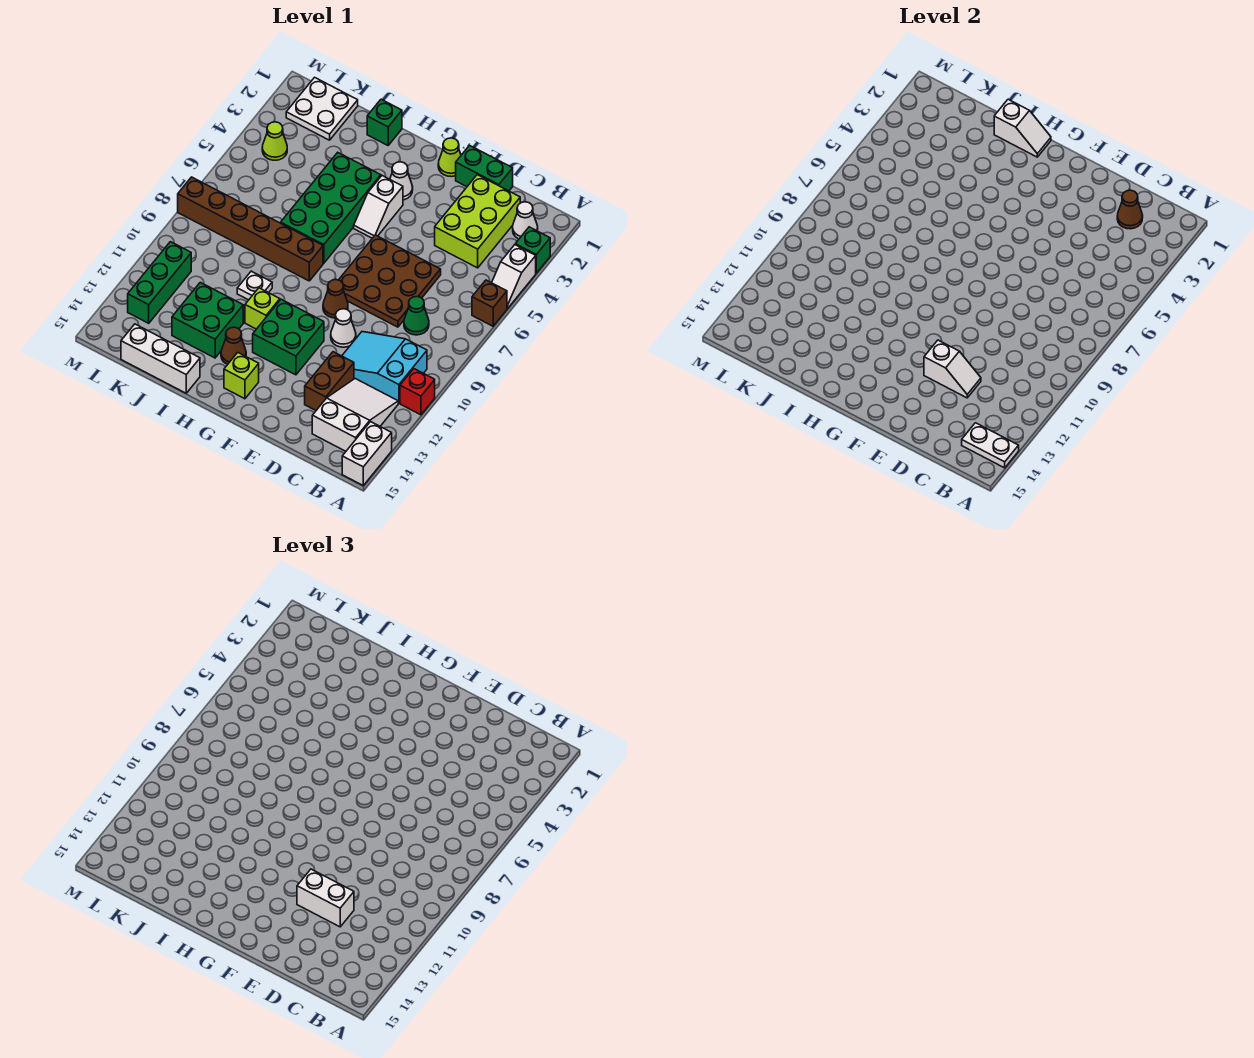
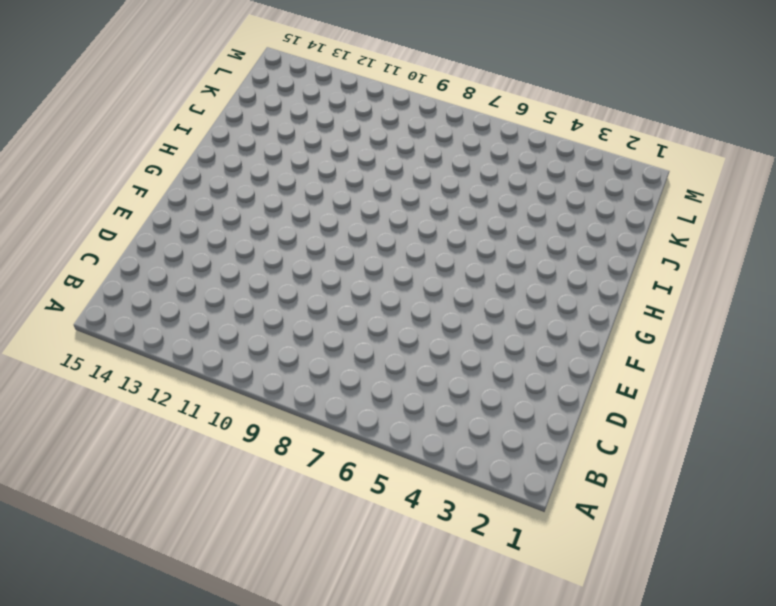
none -> green brick A3 level 1
none -> white slope A4:A5 level 1 top 4
none -> brown brick A6 level 1
none -> red brick A11 level 1

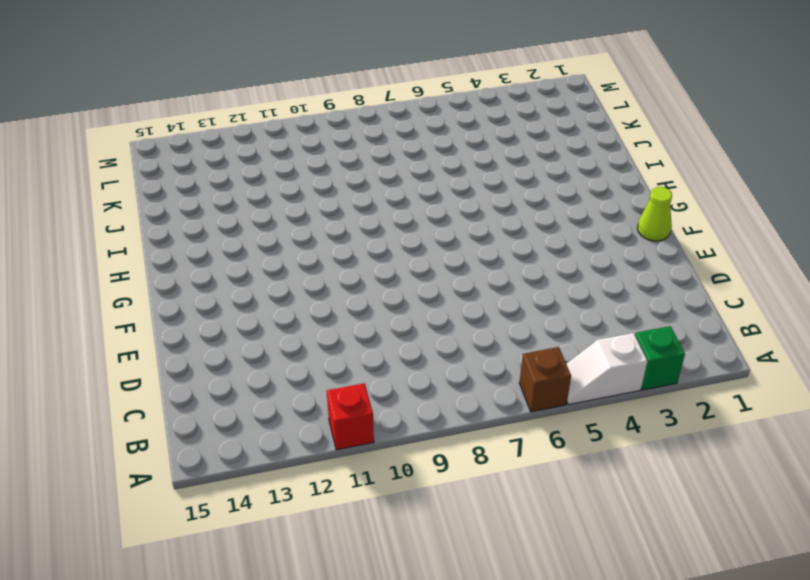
none -> white brick A14:A15 level 1
none -> white cone B2 level 1
none -> cyan slope B10:D11 level 1 top B
none -> white slope B12:C14 level 1 top 14

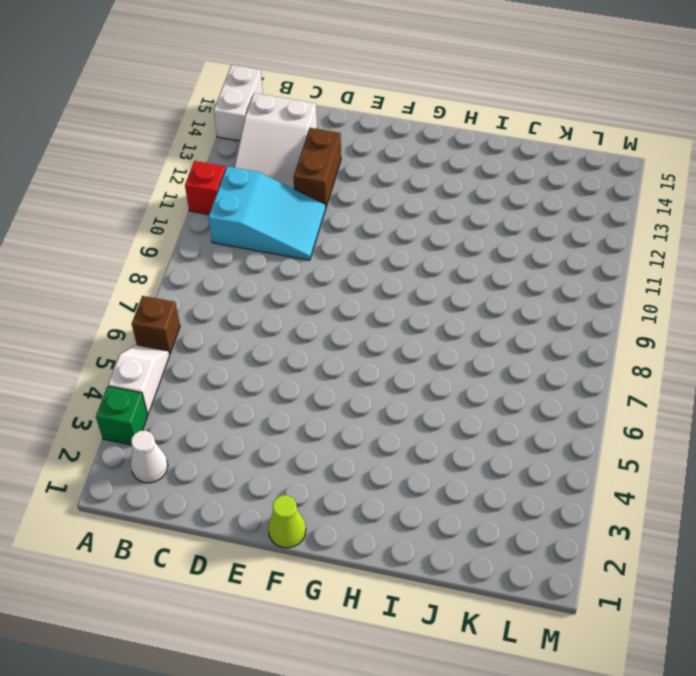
none -> lime brick C2:D4 level 1
none -> green cone C8 level 1
none -> green brick D1:E1 level 1
none -> brown plate D6:F8 level 1

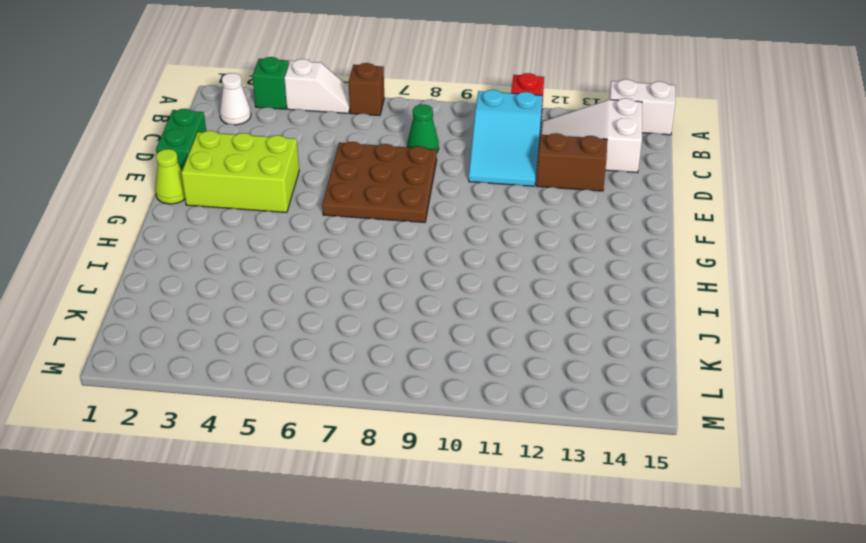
lime brick E2:F4 level 1 -> lime brick C2:D4 level 1
none -> white cone E10 level 1
none -> brown cone F9 level 1
none -> green brick F11:G12 level 1
none -> white cone G3 level 1

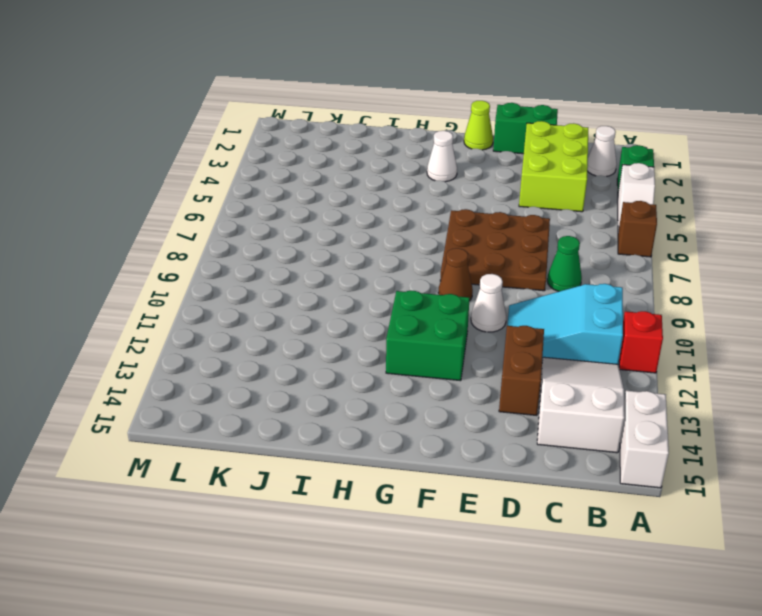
none -> white slope G4:G5 level 1 top 4
none -> lime brick G14 level 1
none -> green brick H4:I7 level 1
none -> brown brick H8:M8 level 1

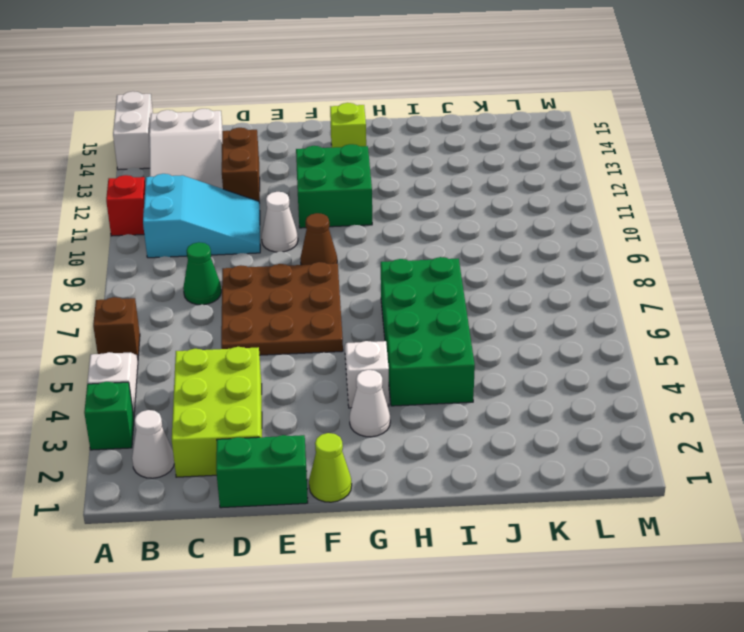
none -> brown brick H8:M8 level 1
none -> lime brick H11 level 1
none -> brown cone H13 level 1
none -> green brick I1 level 1

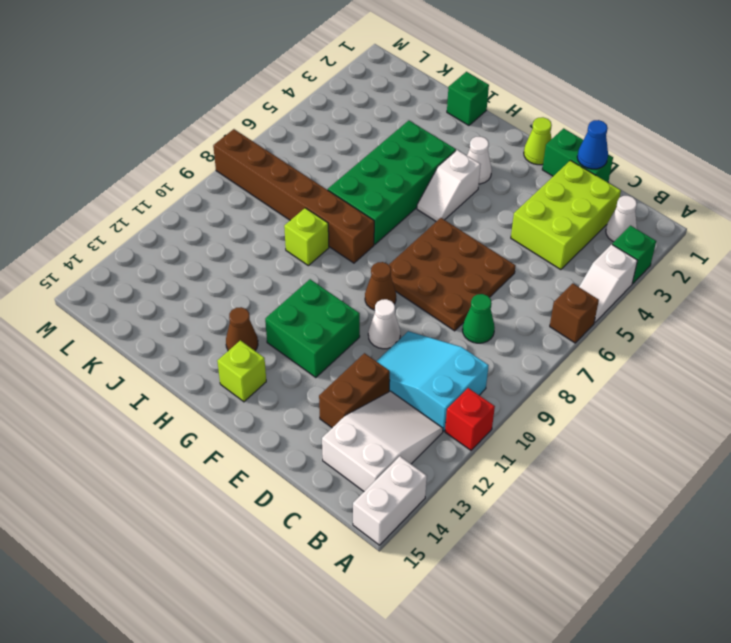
blue cone D1 level 2 -> none
lime brick I9 level 1 -> lime brick H11 level 1
none -> white plate I10 level 1
none -> green brick I12:J13 level 1
none -> white brick I15:K15 level 1
none -> white plate K1:L2 level 1

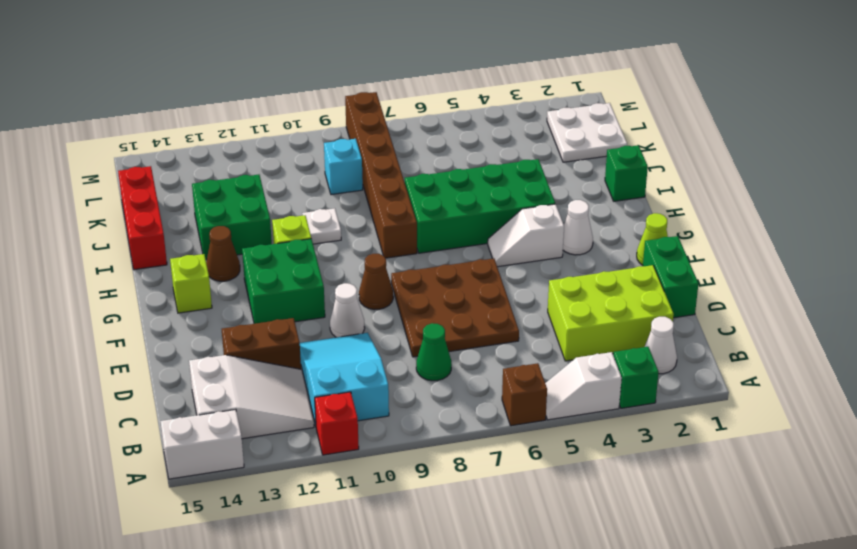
red brick I15:K15 level 1 -> white brick I15:K15 level 1
cyan brick K9 level 1 -> none
none -> lime cone L4 level 1
none -> green brick L11:L13 level 1
none -> white plate A14:B14 level 2
none -> brown cone C2 level 2

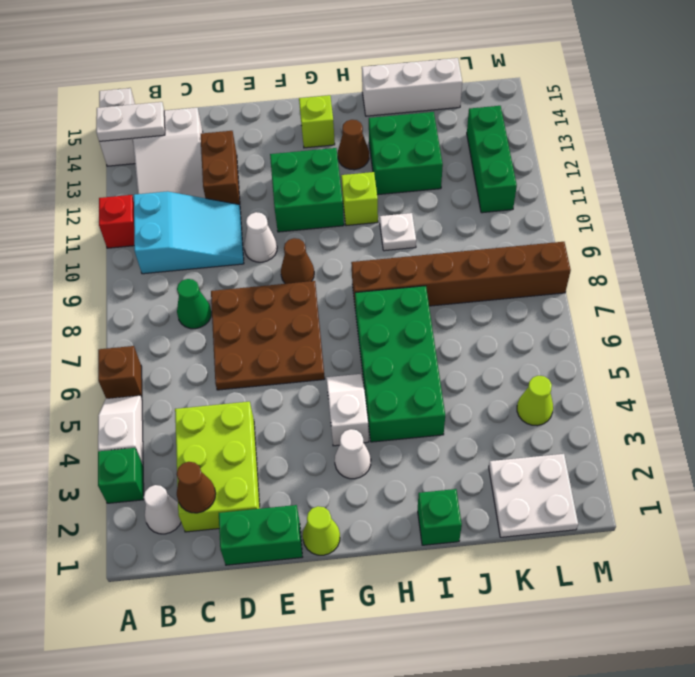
none -> white slope D12:E12 level 2 top E
none -> white slope H1:I1 level 2 top I
none -> white brick D12:E12 level 3

